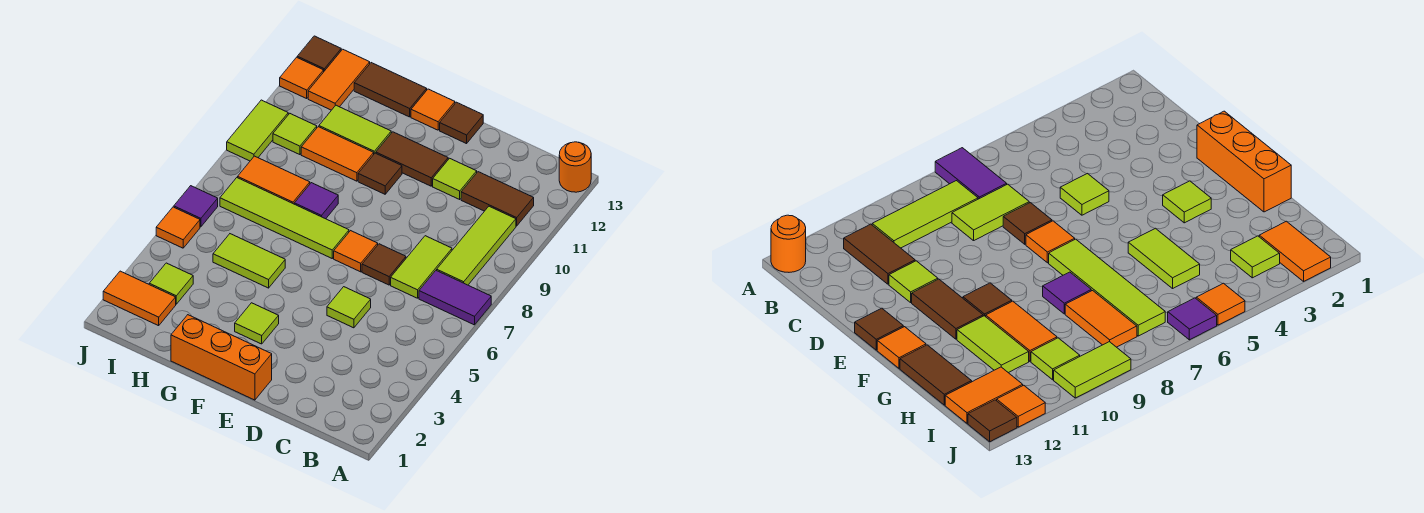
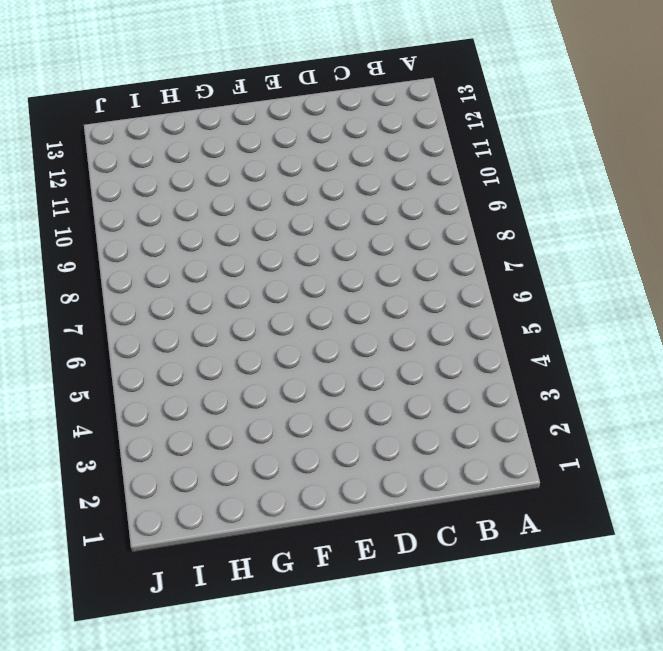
none -> purple tile A7:B7 level 1
none -> orange round brick A13 level 1
none -> lime tile B8:B10 level 1
none -> brown tile B11:C11 level 1

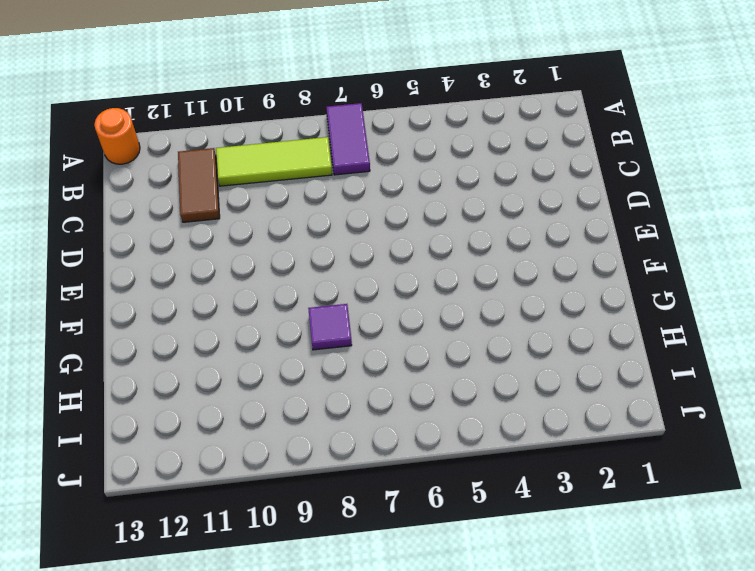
none -> lime tile C7:C8 level 1
none -> lime tile D5 level 1
none -> brown tile D7 level 1
none -> lime tile D11 level 1

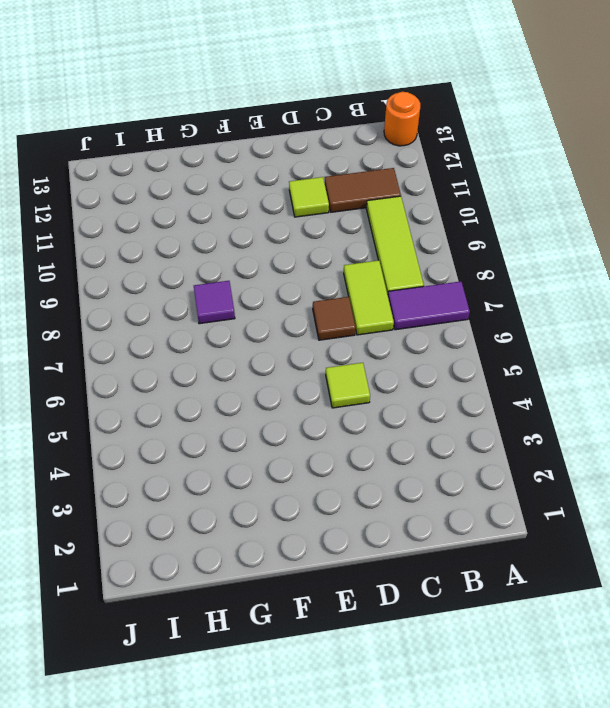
none -> orange brick E1:G1 level 1
none -> orange tile E7 level 1
none -> brown tile E11:F11 level 1
none -> brown tile E13 level 1

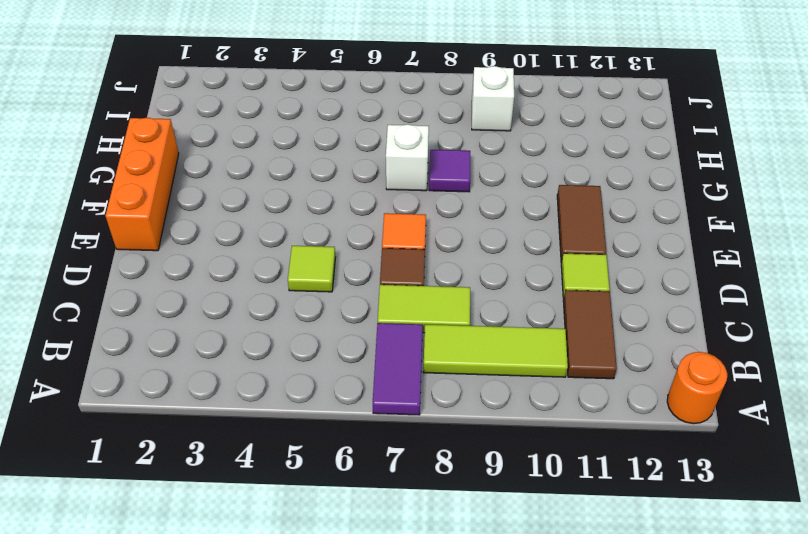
white brick G7 level 1 -> lime tile F7:I7 level 1
white brick I9 level 1 -> none
none -> brown tile E13 level 1
none -> lime tile F3 level 1
none -> brown tile F10 level 1
none -> orange tile F13 level 1

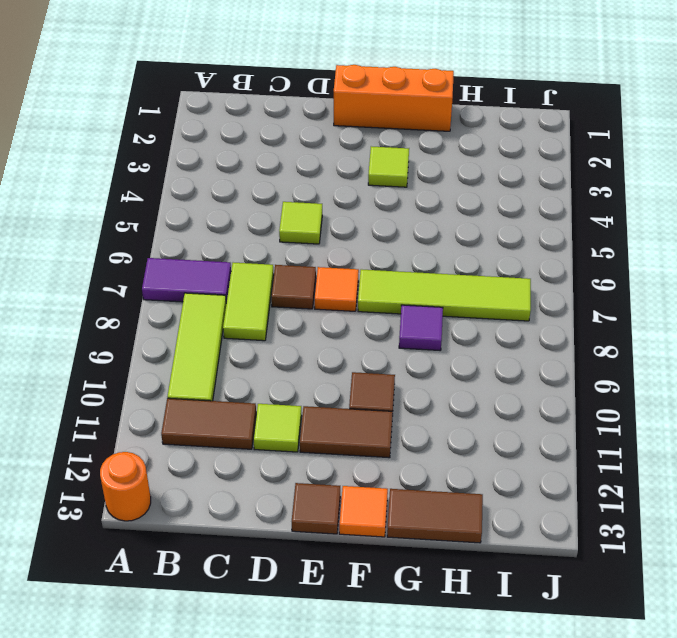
none -> lime tile G5:H5 level 1
none -> orange tile G10:H10 level 1
none -> lime tile G11:H11 level 1
none -> orange tile H8:I8 level 1

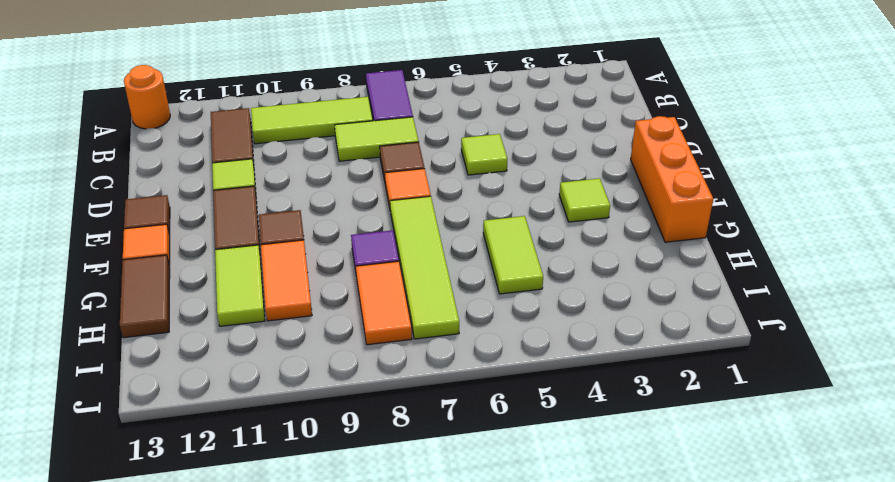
none -> orange tile I2:J2 level 1
none -> lime tile I3 level 1
none -> lime tile I10 level 1
none -> orange tile I12:I13 level 1

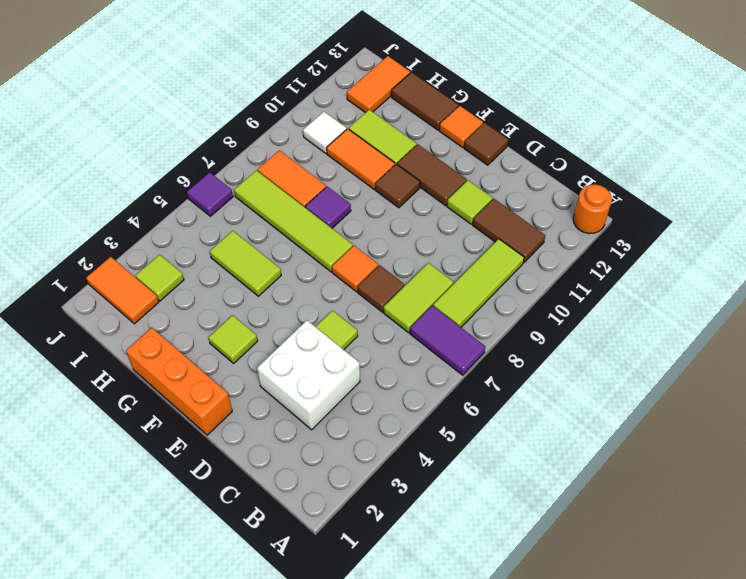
white brick C3:D4 level 1 -> none
white tile I10 level 1 -> lime tile I10 level 1
none -> orange tile J5 level 1
none -> lime tile J9:J10 level 1
none -> orange tile J12 level 1
none -> brown tile J13 level 1

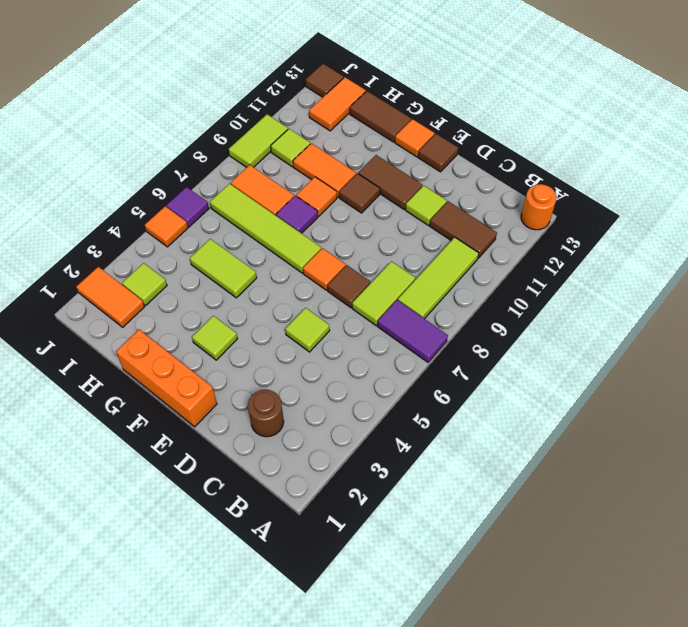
brown round brick C2 level 1 -> none
orange tile G9 level 1 -> orange tile J12 level 1
none -> lime tile G11:H11 level 1

